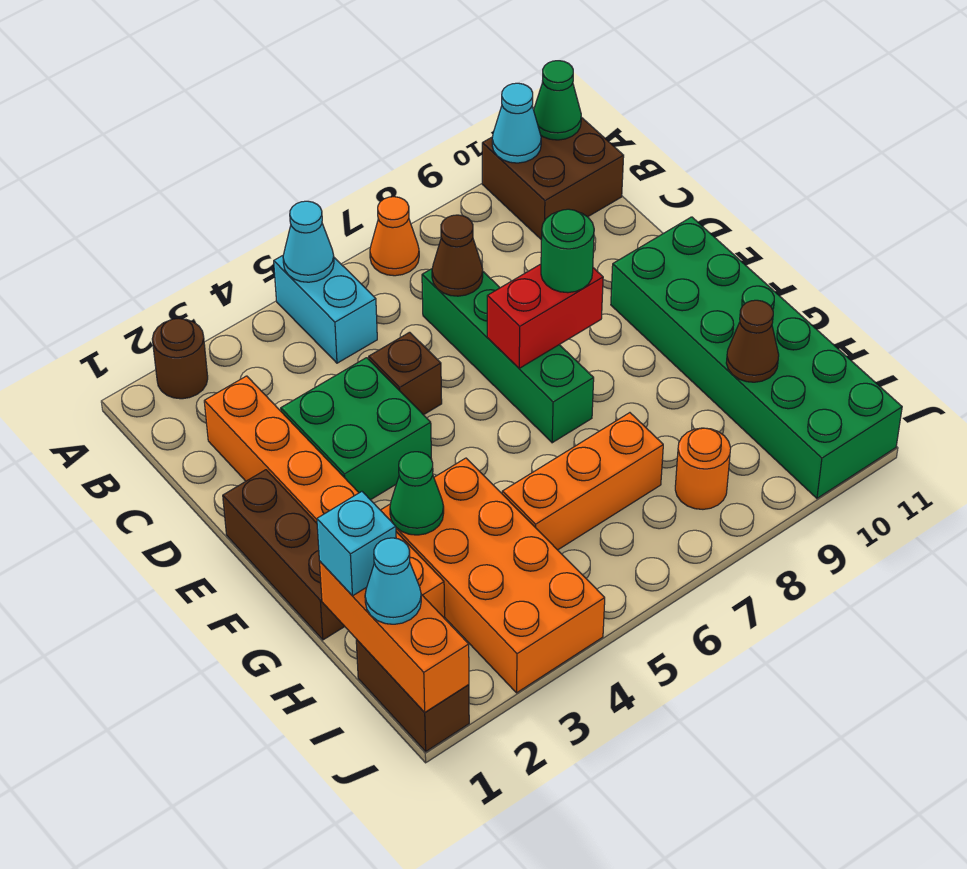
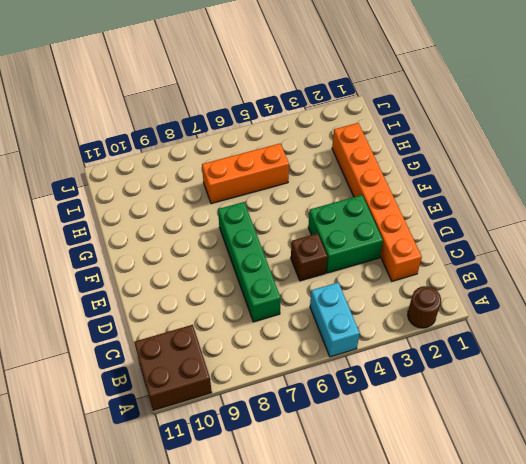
none -> orange cone A7 level 1
none -> brown brick E1:G1 level 1
none -> green brick E10:J11 level 1

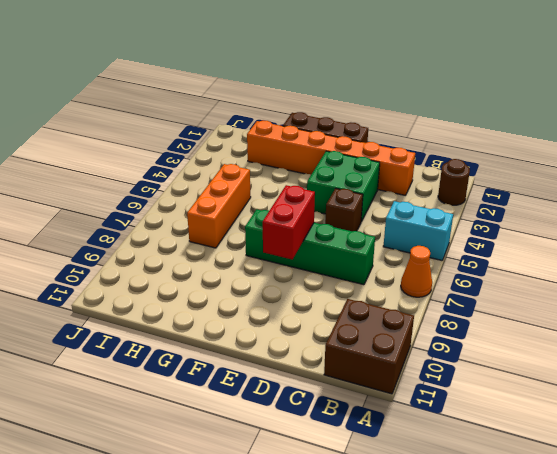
none -> green brick E10:J11 level 1
none -> orange brick G3:J4 level 1
none -> brown brick I1:J1 level 1

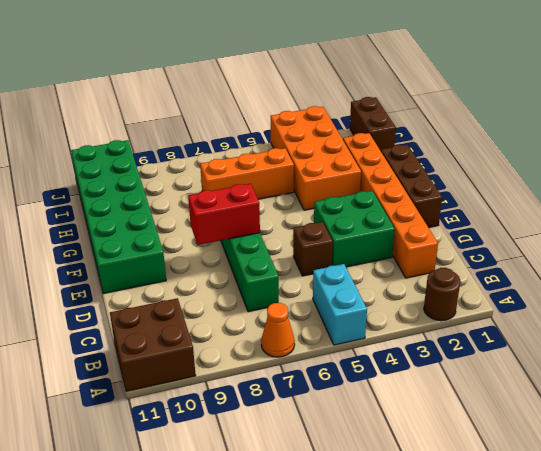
none -> orange round brick I8 level 1
none -> cyan cone A5 level 2
none -> cyan cone A10 level 2

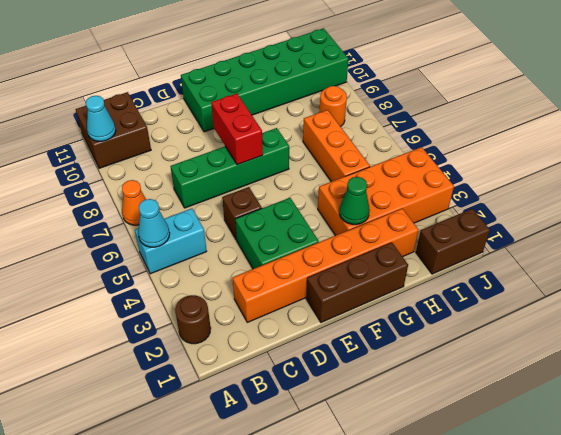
none -> green cone A11 level 2
none -> brown cone C7 level 2
none -> orange brick H1:J1 level 2

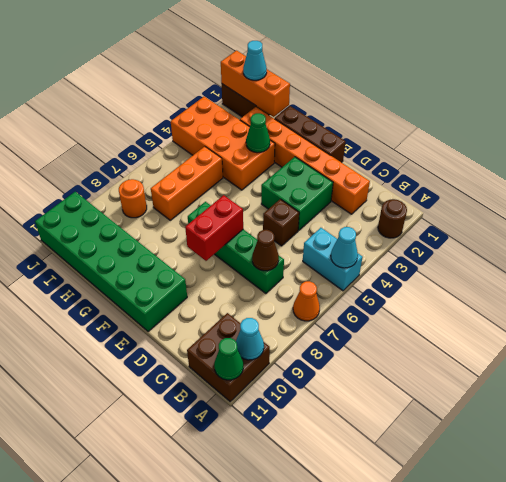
none -> brown cone H10 level 2
none -> green round brick E8 level 3
none -> cyan brick H1 level 3

